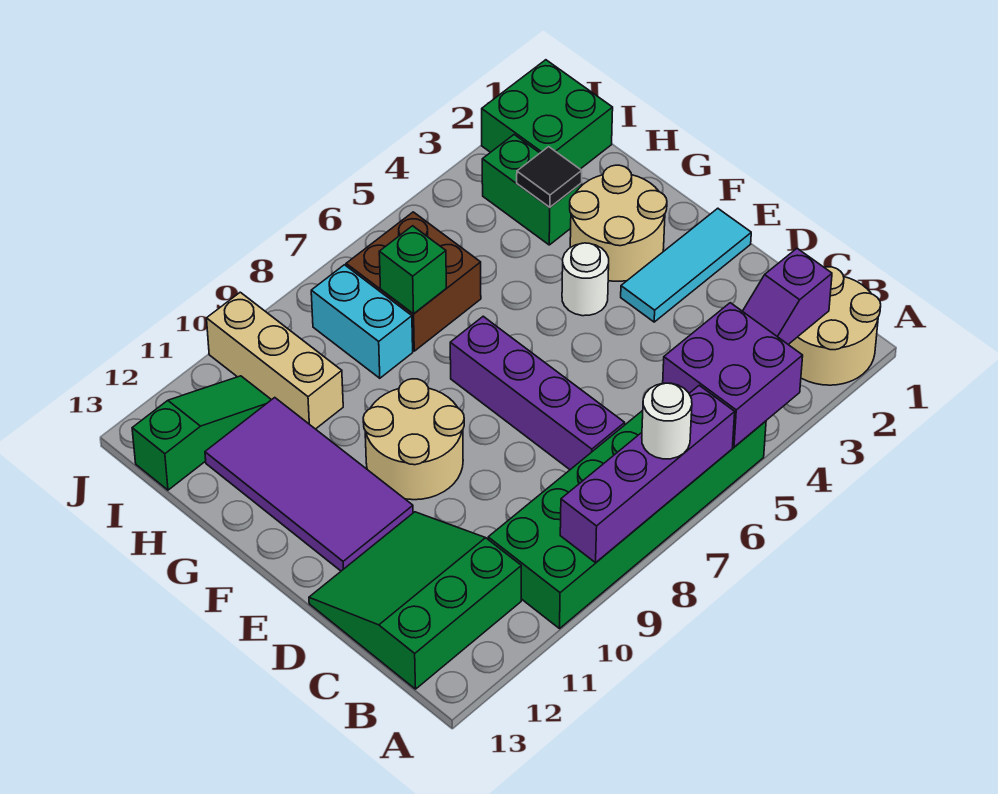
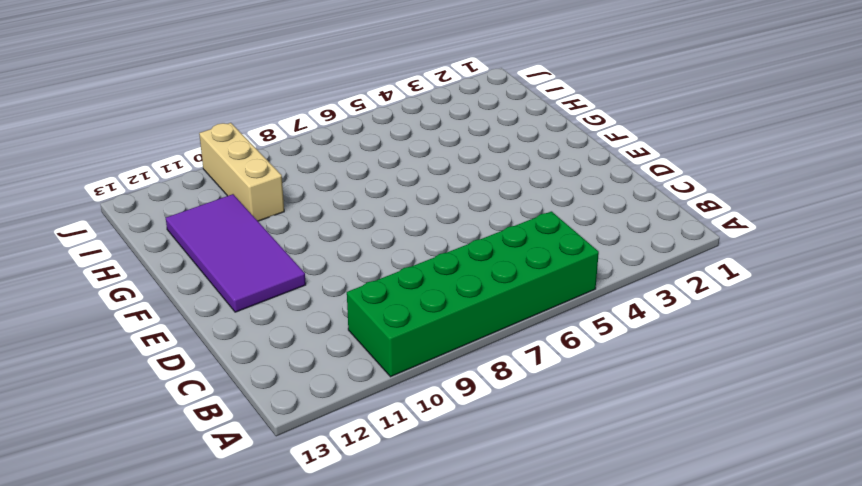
none -> tan round brick A1:B2 level 1
none -> green slope B11:D13 level 1 top B
none -> purple brick C7:F7 level 1

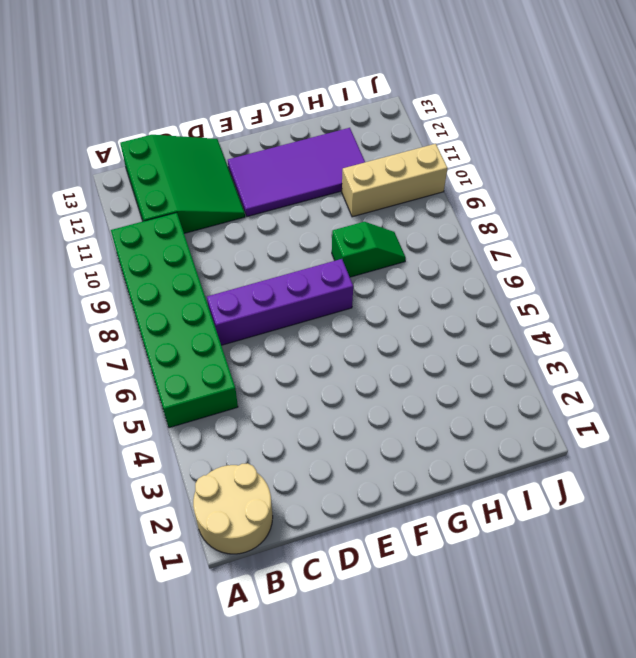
green slope G8:H8 level 1 top G -> cyan brick H8:I8 level 1
none -> cyan tile E1:E3 level 1
none -> tan round brick E9:F10 level 1
none -> tan round brick F2:G3 level 1

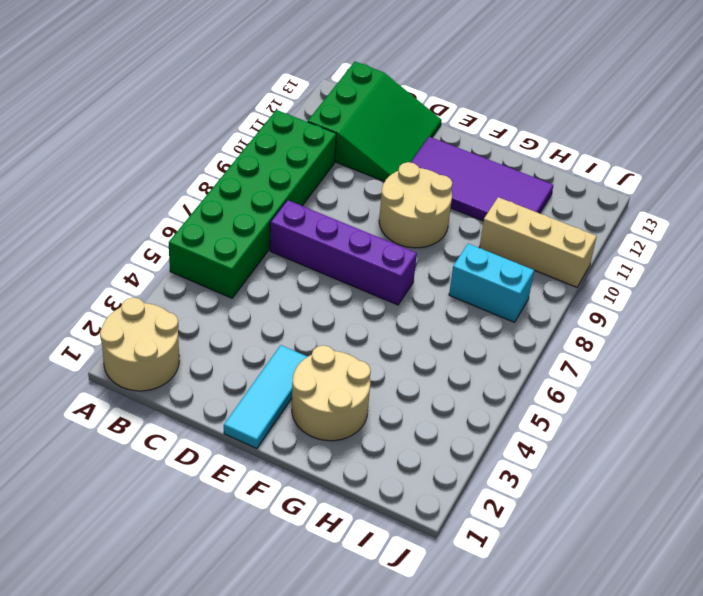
none -> white round brick F4 level 1
none -> green brick H3:I3 level 1
none -> brown brick H6:I7 level 1

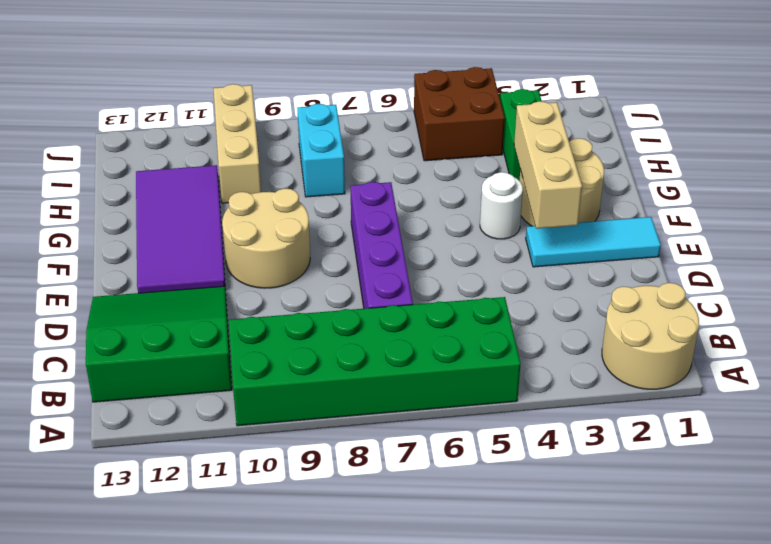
tan brick E3:G3 level 2 -> none
brown brick I4:J5 level 1 -> brown brick H6:I7 level 1
none -> green brick I1:J2 level 1
none -> green slope I11:I13 level 1 top 13
none -> purple brick A4:B5 level 2

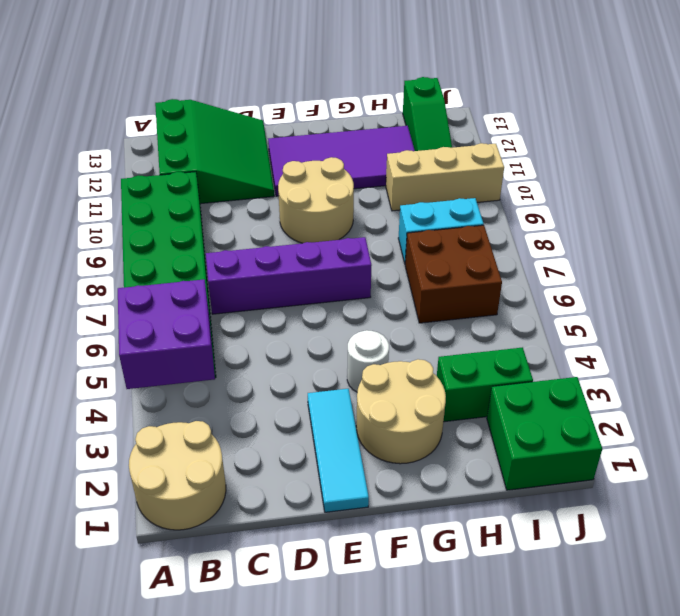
none -> purple brick A6:A9 level 2
none -> purple slope B2:B3 level 2 top 2
none -> black tile H3 level 2

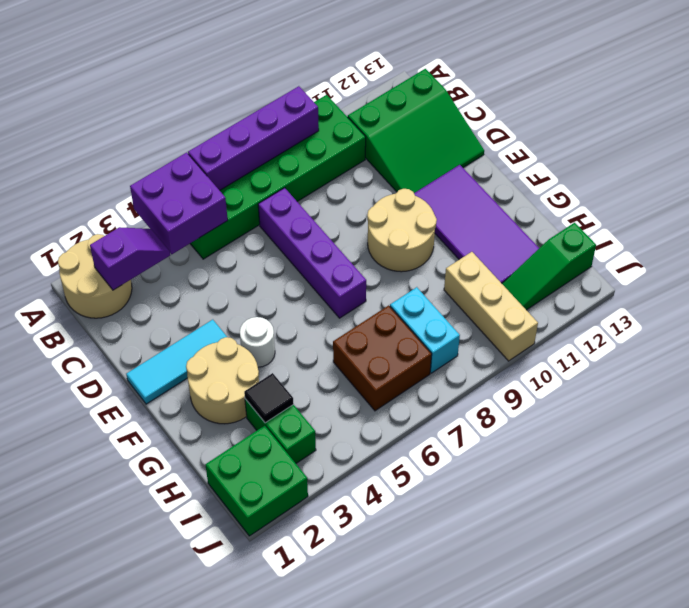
none -> green brick H7 level 2
none -> white round brick A7 level 3

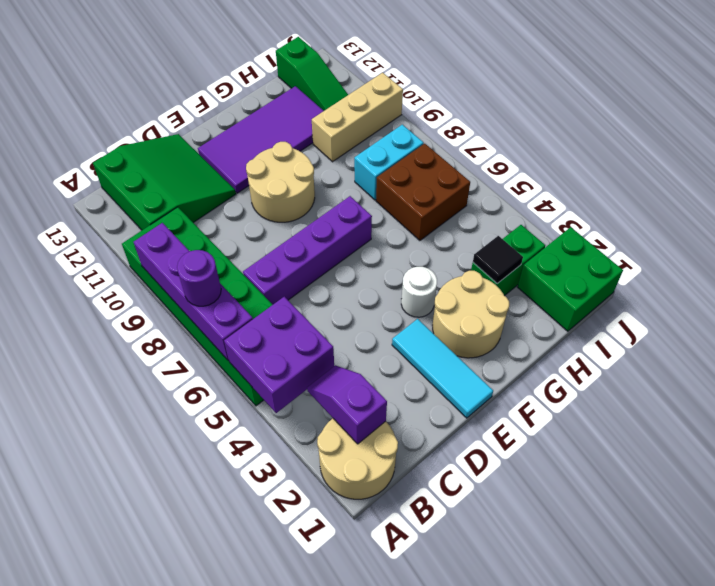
purple round brick A7 level 3 -> white round brick A7 level 3
none -> green brick H7 level 2

